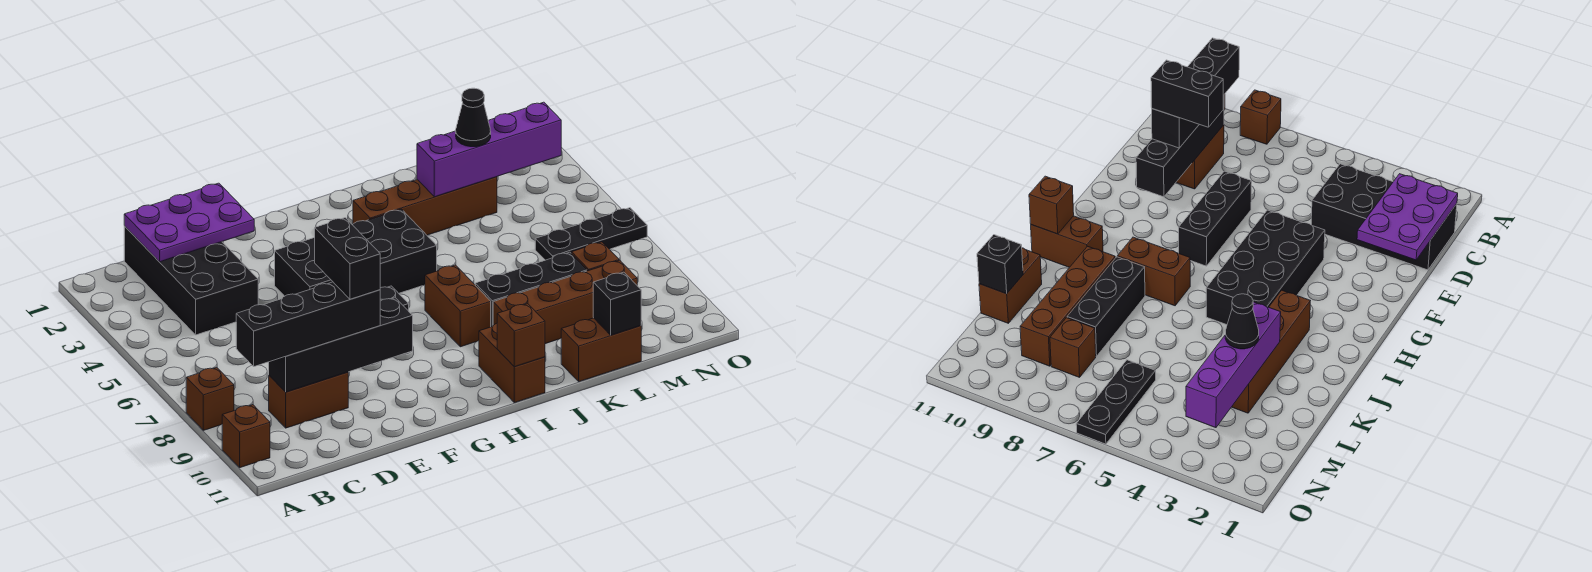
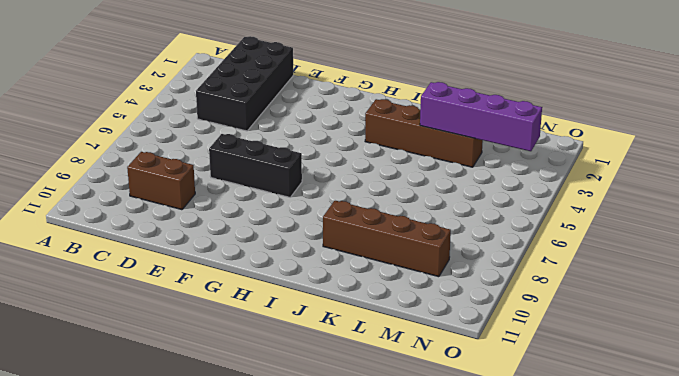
none -> brown brick A8 level 1
none -> brown brick A10 level 1
none -> black brick F4:I5 level 1

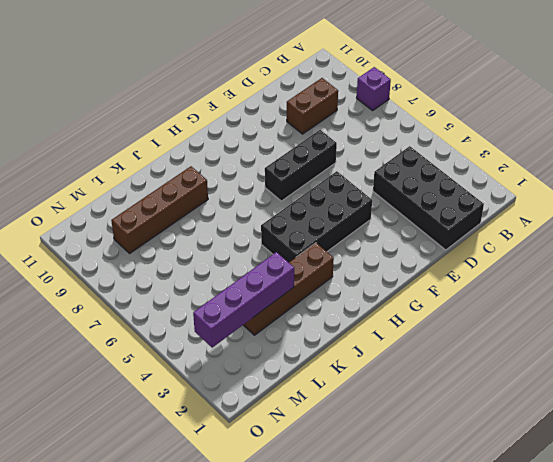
purple brick A8 level 1 -> brown brick A8 level 1
none -> brown brick A10 level 1
none -> brown brick I7:I8 level 1
none -> brown brick I10:I11 level 1

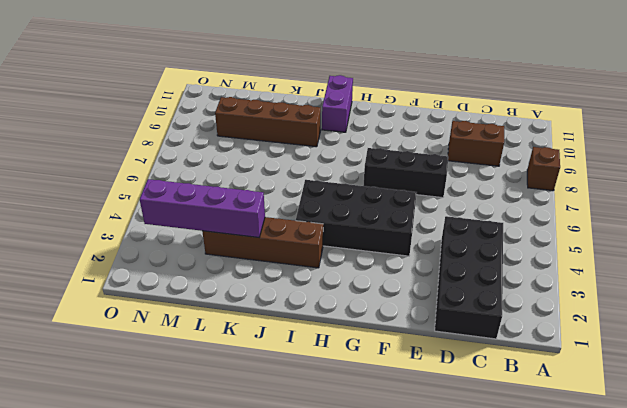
purple brick I10:I11 level 1 -> brown brick I10:I11 level 1
none -> brown brick A10 level 1
none -> brown brick I7:I8 level 1
none -> black brick J8:L8 level 1

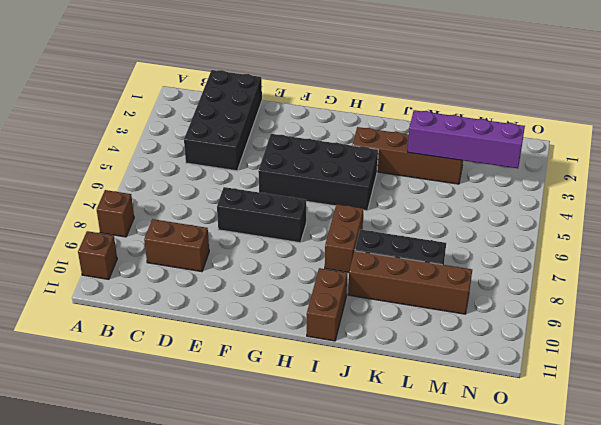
none -> brown brick K11:L11 level 1
none -> black plate M6:O6 level 1
none -> brown brick M8 level 1

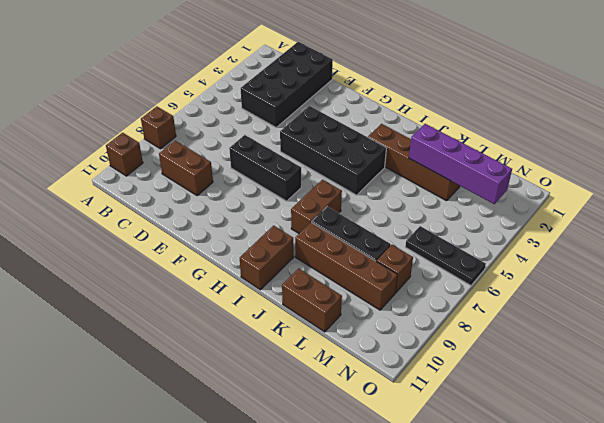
none -> purple plate C1:E2 level 2
none -> black brick C9:F9 level 2
none -> brown brick I11 level 2

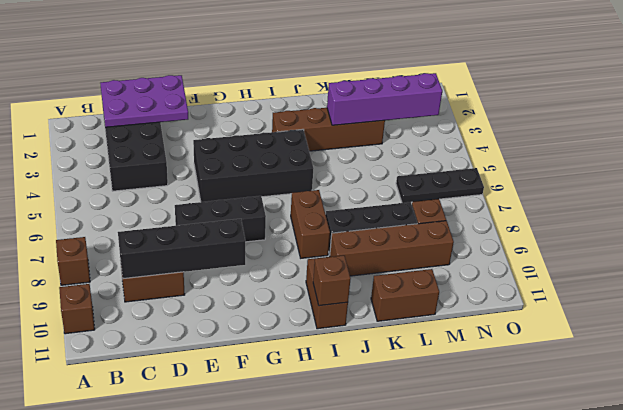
none -> black brick L11 level 2
none -> black brick B9:E9 level 3
none -> black cone L3 level 3

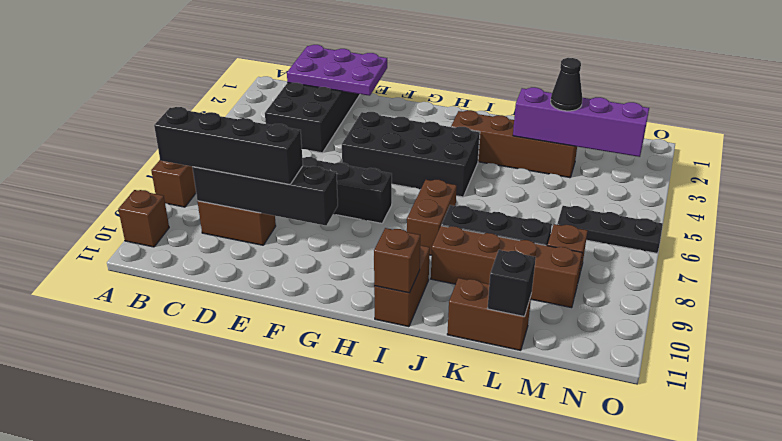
none -> black brick E8:E9 level 4

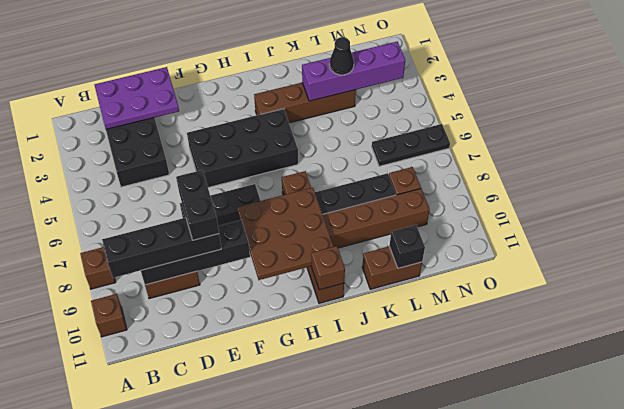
brown plate G8:I10 level 2 -> none

